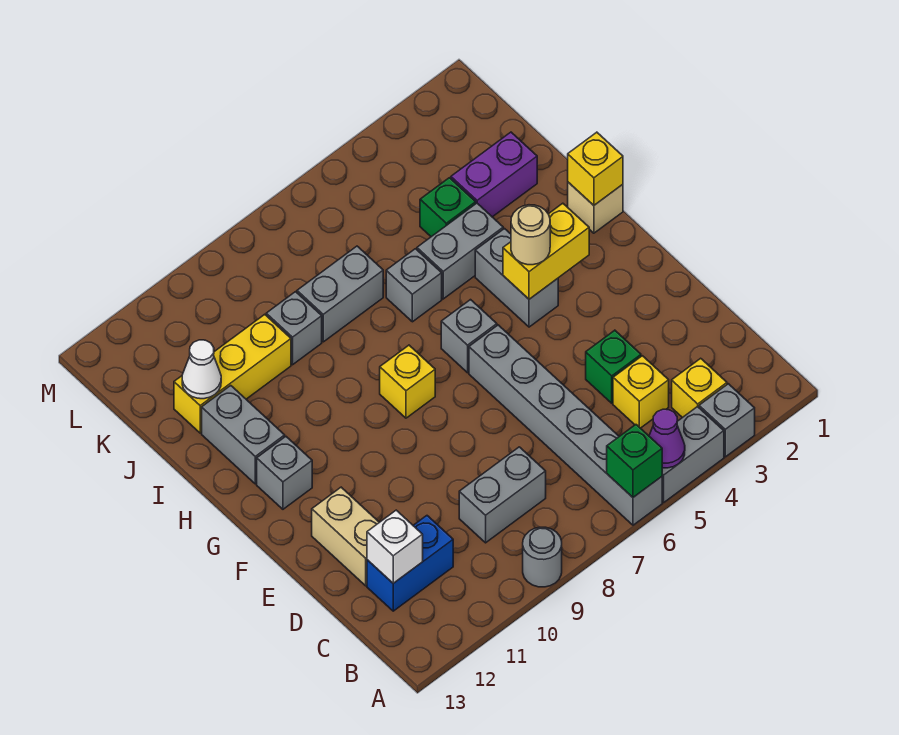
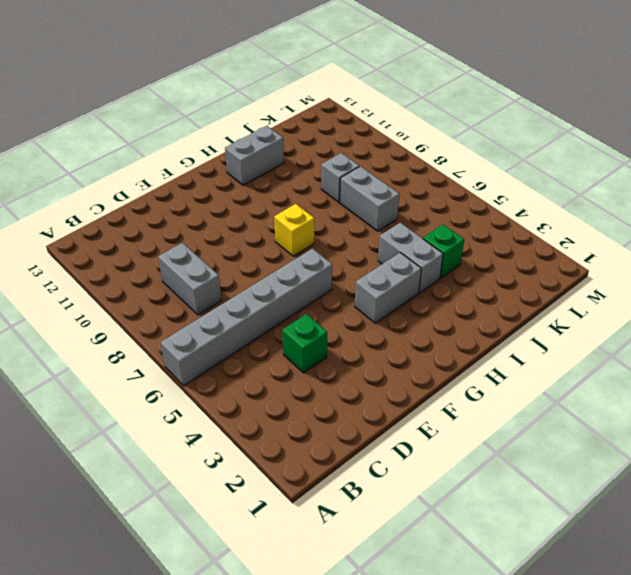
none -> grey brick A3 level 1
none -> grey brick A4:A5 level 1
none -> grey round brick A9 level 1
none -> yellow brick B3 level 1

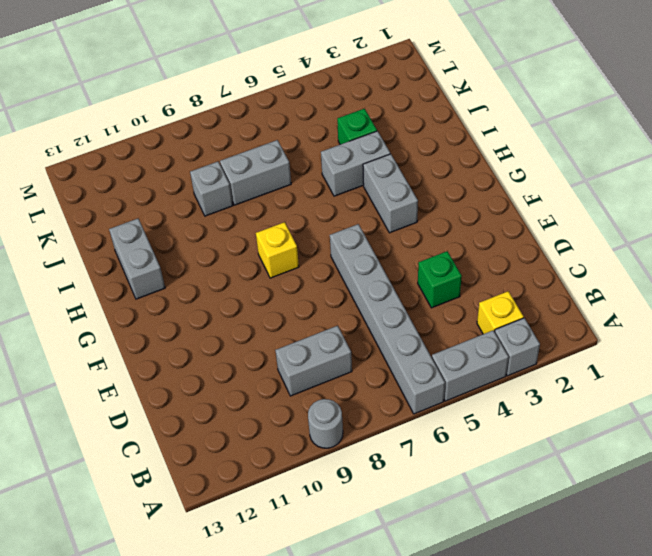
none -> yellow brick C4 level 1
none -> blue brick C11:C12 level 1
none -> tan brick D12:E12 level 1
none -> grey brick G6 level 1

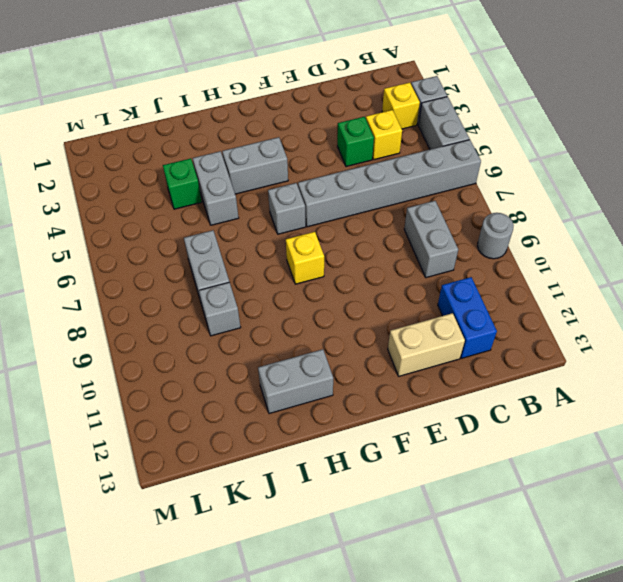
none -> grey brick G12 level 1
none -> tan brick H1 level 1
none -> grey brick I6 level 1
none -> purple brick J2:J3 level 1

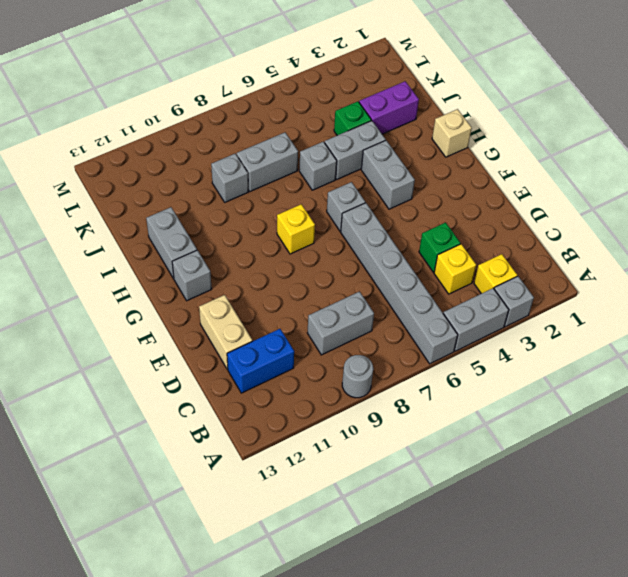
none -> yellow brick J10:J12 level 1
none -> purple cone A5 level 2
none -> green brick A6 level 2
none -> white brick C12 level 2

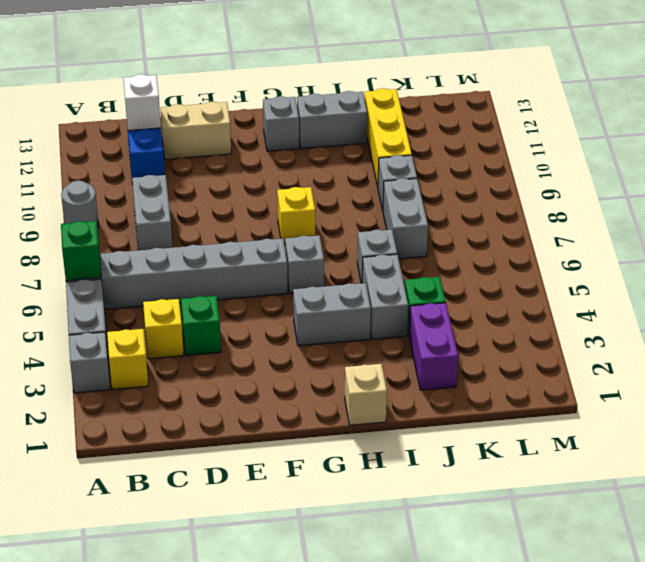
none -> purple cone A5 level 2
none -> yellow brick G3:G4 level 2
none -> yellow brick H1 level 2
none -> white cone J12 level 2

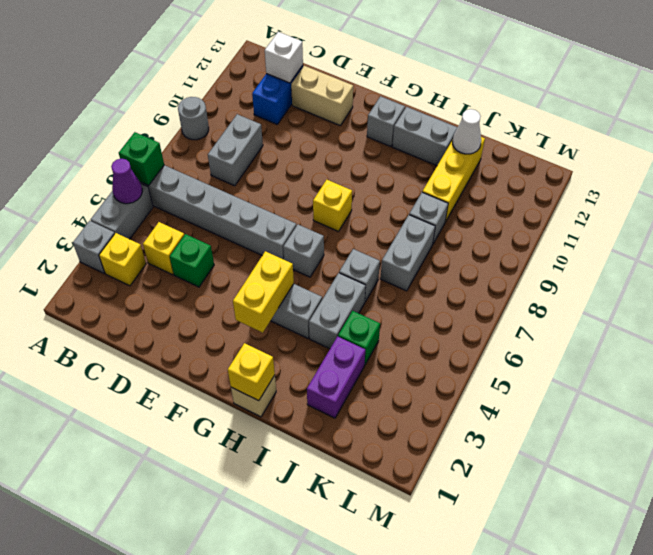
none -> tan round brick G4 level 3

